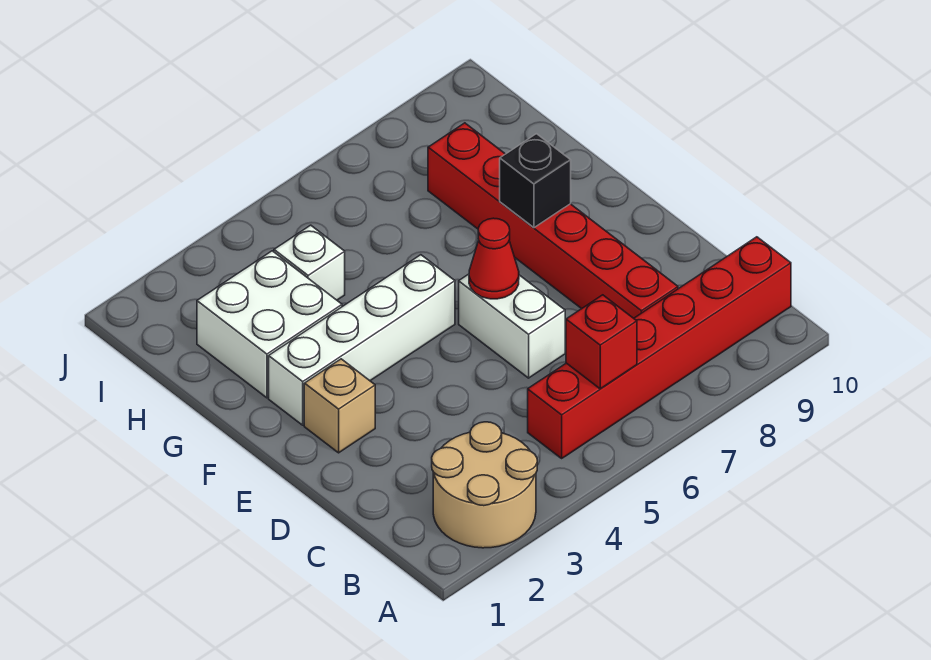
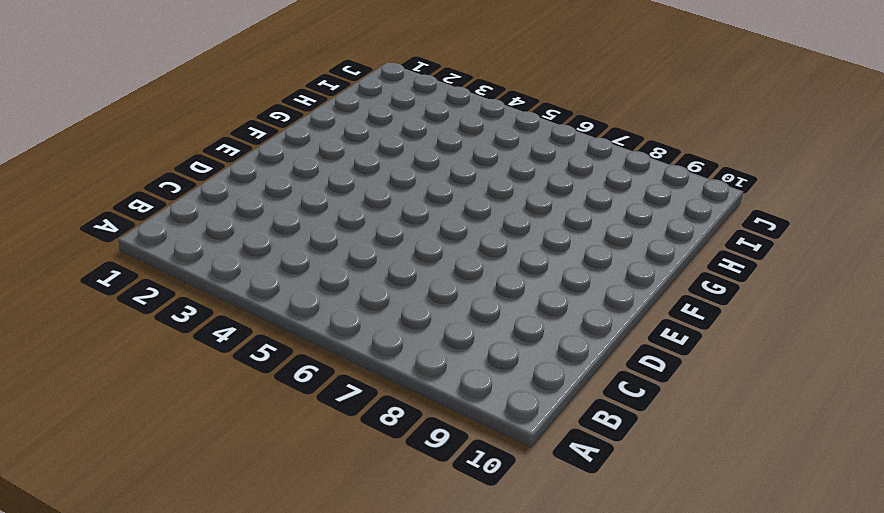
none -> tan round brick A2:B3 level 1
none -> red brick B5:B10 level 1

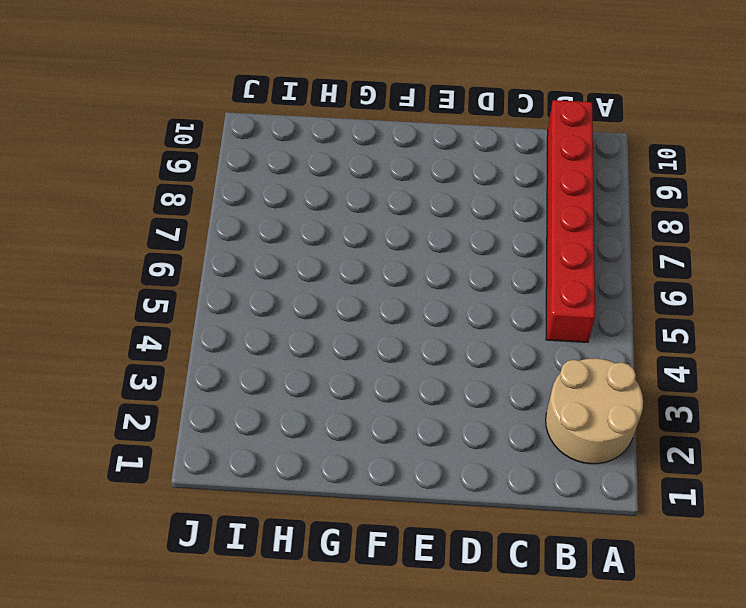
none -> red brick C8:H8 level 1
none -> white brick D6:E6 level 1

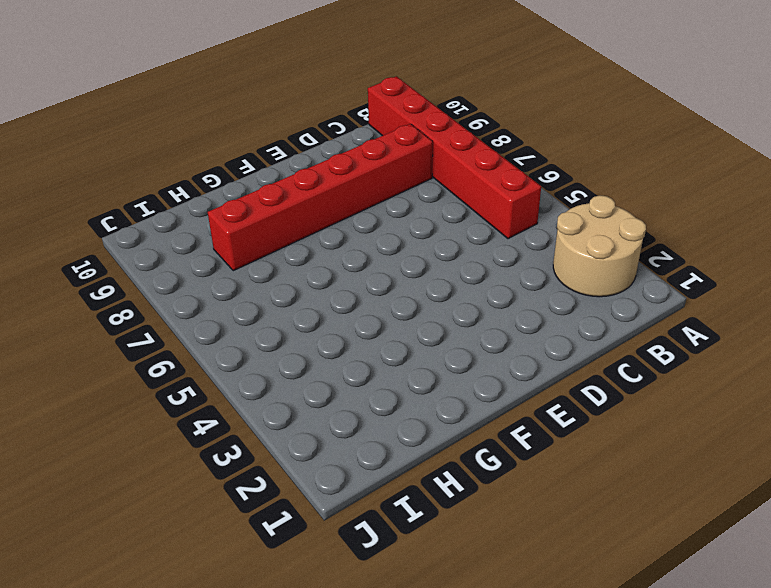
none -> white brick D6:E6 level 1
none -> tan brick E2 level 1

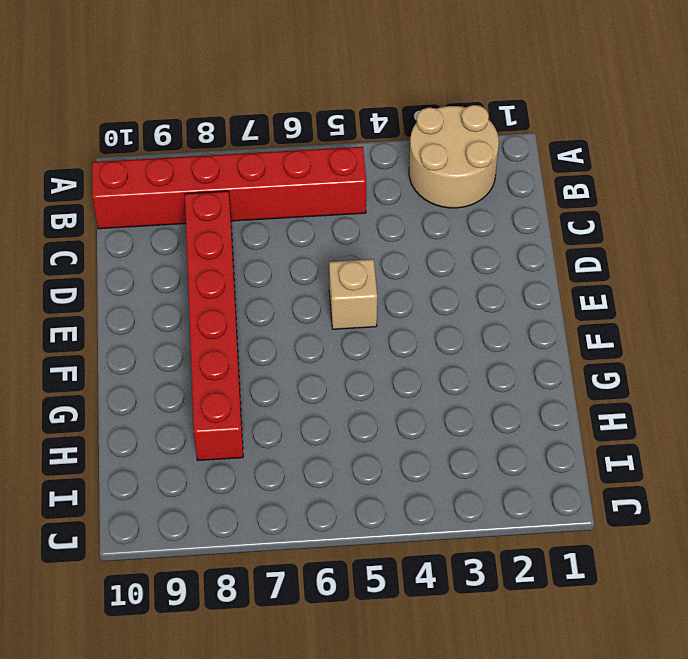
tan brick E5 level 1 -> tan brick E2 level 1
none -> white brick D6:E6 level 1
none -> white brick F2:F5 level 1

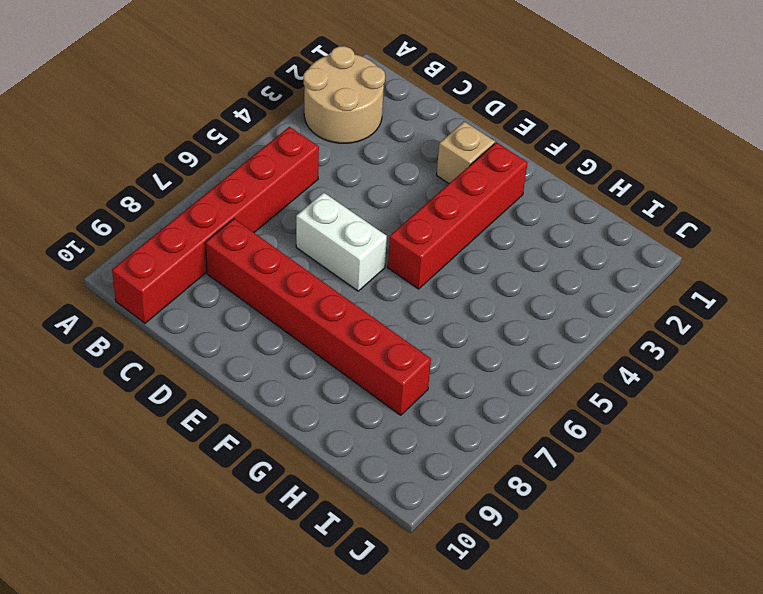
red brick F2:F5 level 1 -> white brick F2:F5 level 1
none -> white brick G2:H3 level 1
none -> white brick H4 level 1

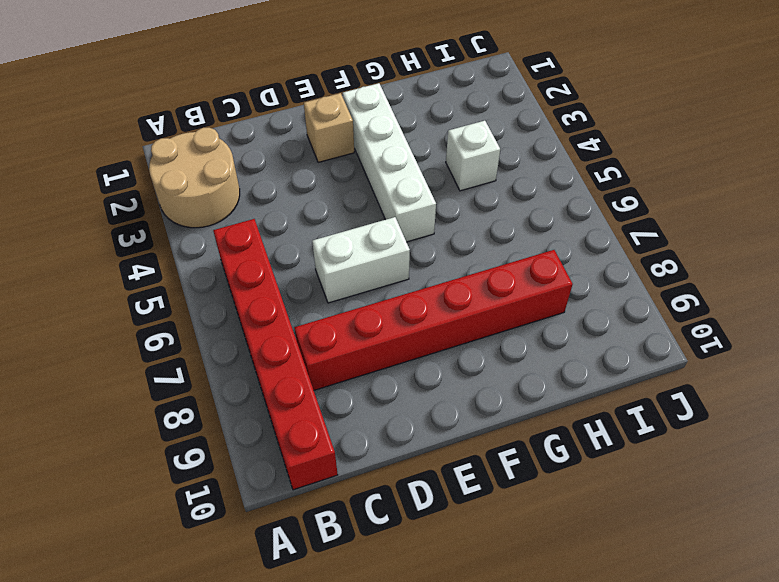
none -> white brick G2:H3 level 1
none -> red brick B6 level 2

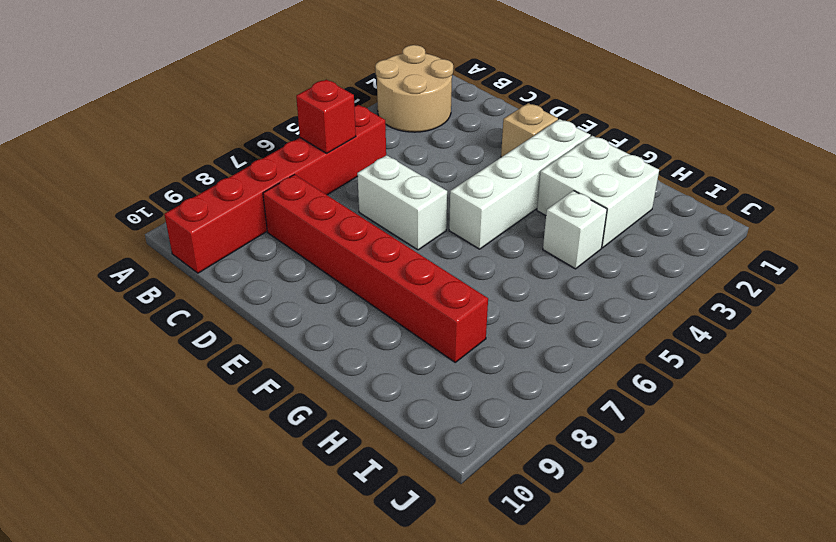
none -> red cone E6 level 2
none -> black brick F8 level 2

